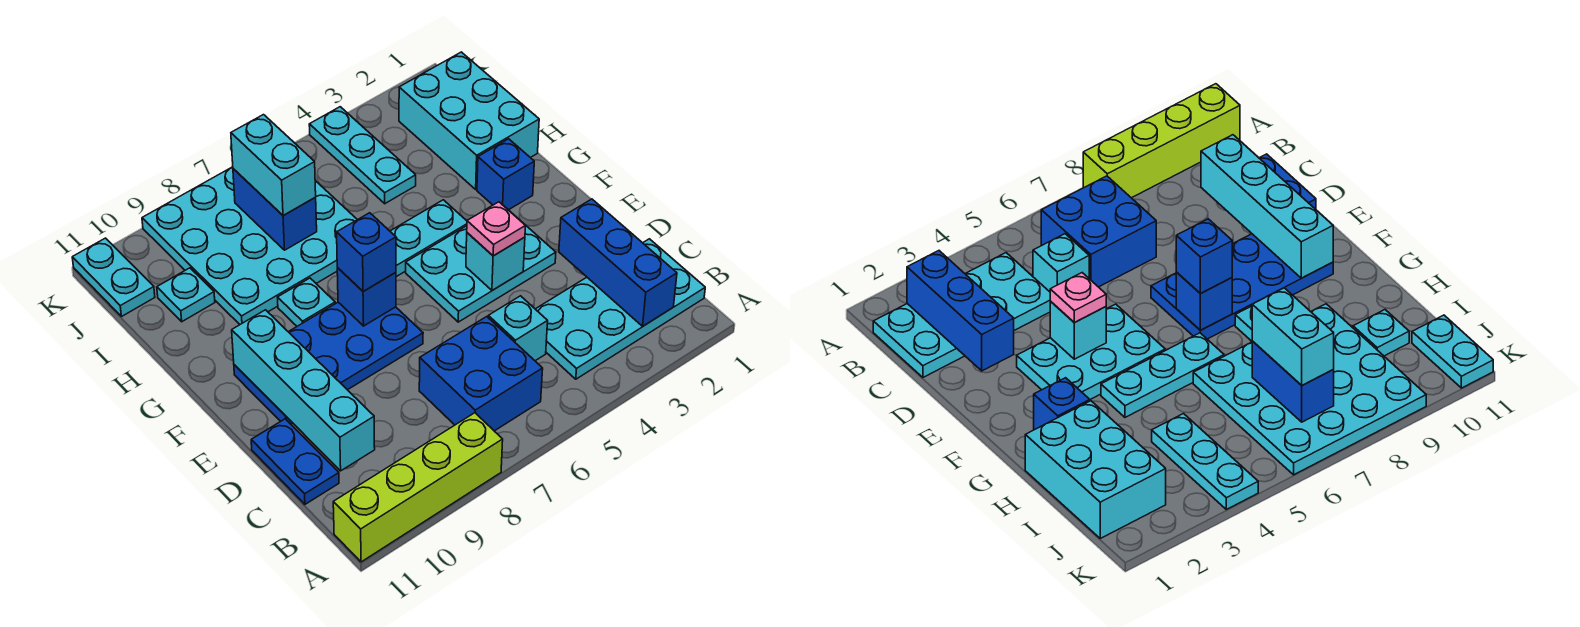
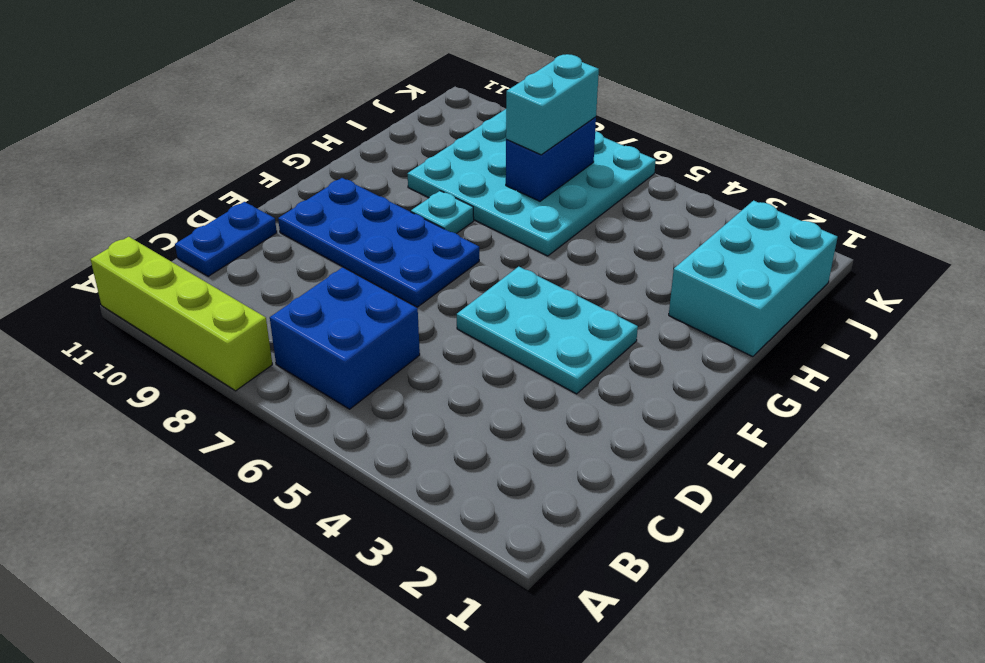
none -> cyan plate B1:C4 level 1
none -> cyan brick C5 level 1
none -> blue brick G2 level 1

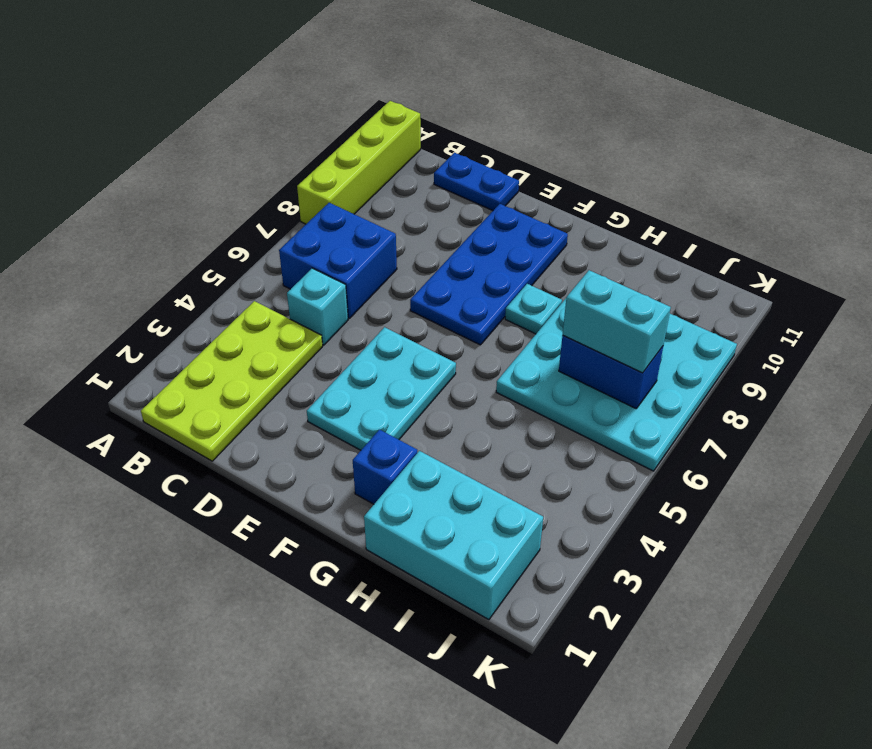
lime plate B1:C4 level 1 -> cyan plate B1:C4 level 1
none -> cyan plate G4:G6 level 1
none -> cyan plate I4:K4 level 1
none -> cyan plate I10 level 1

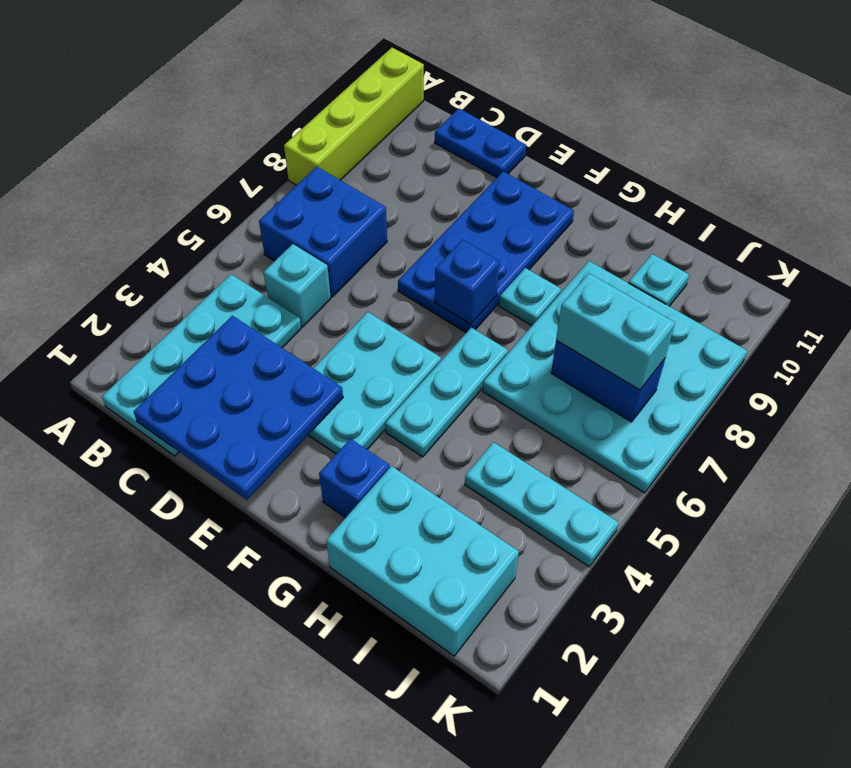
blue plate C1:E3 level 2 -> blue brick B2:D2 level 2
none -> cyan plate J11:K11 level 1
none -> cyan brick C10:F10 level 2
none -> cyan brick E4 level 2

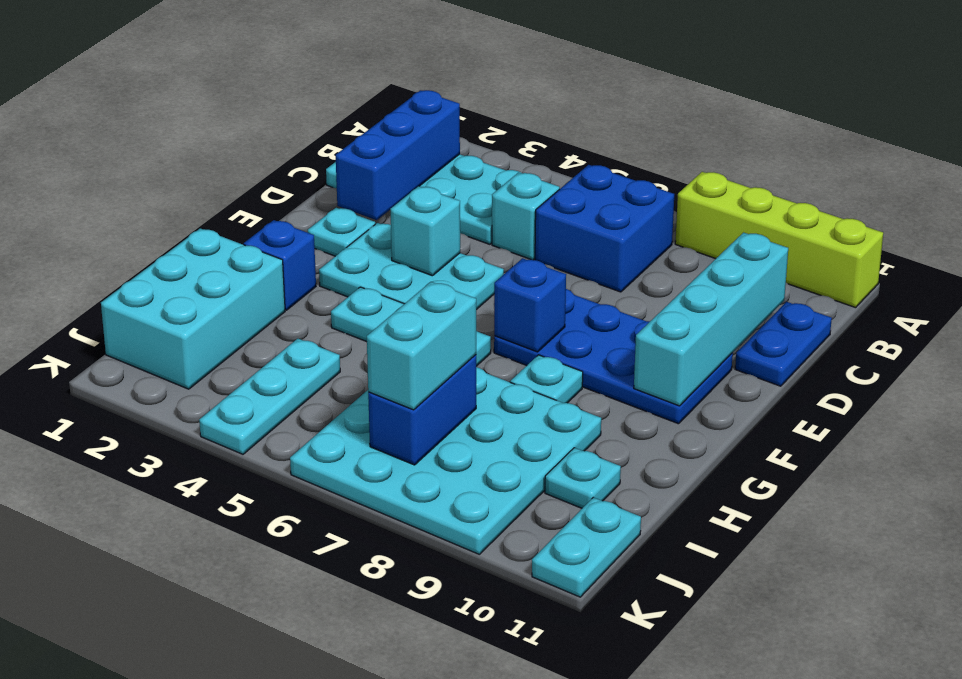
cyan plate E2 level 1 -> none
none -> pink plate E4 level 3
none -> blue brick F7 level 3

